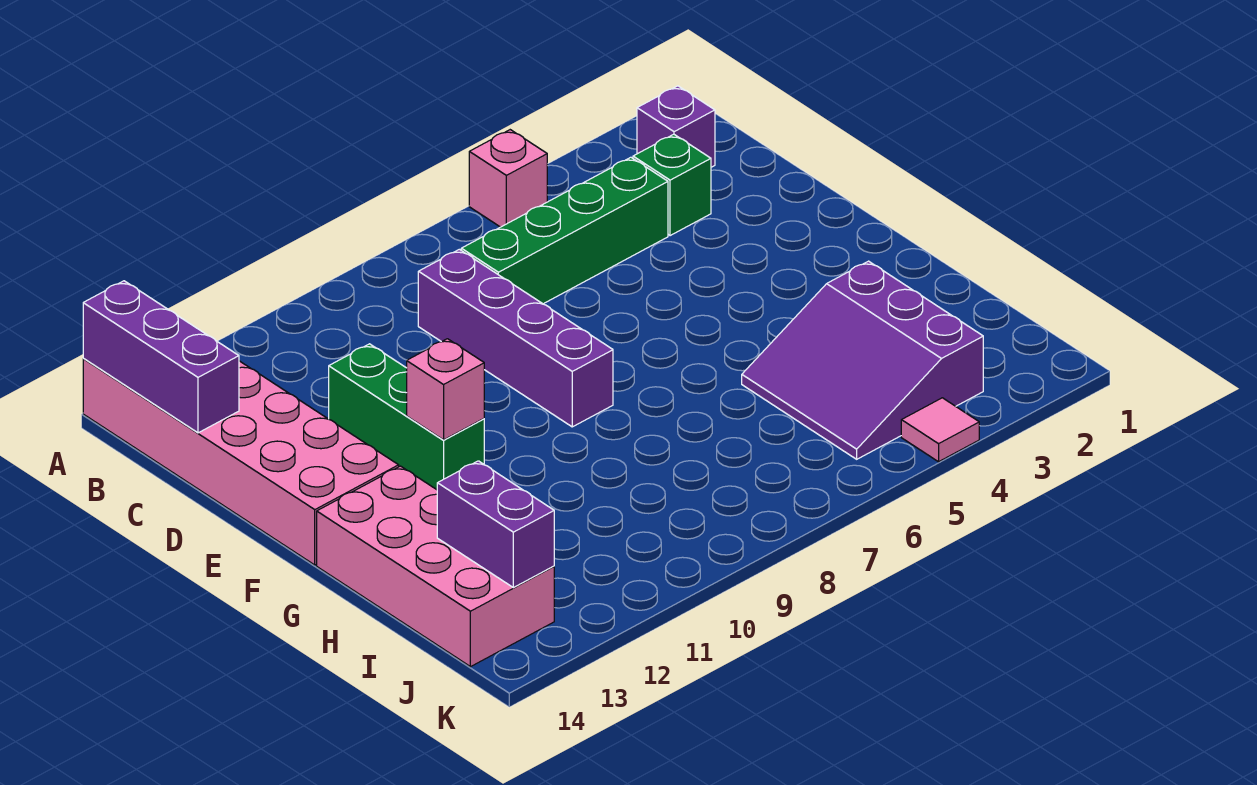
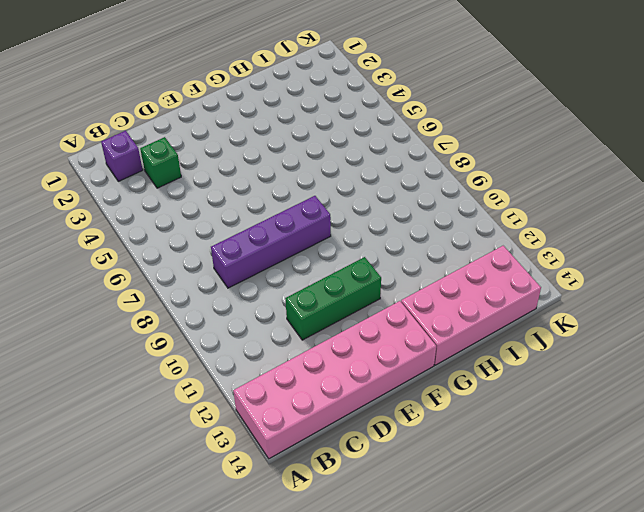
none -> pink brick A5 level 1
none -> green brick C4:C7 level 1
none -> purple slope H3:J5 level 1 top 3

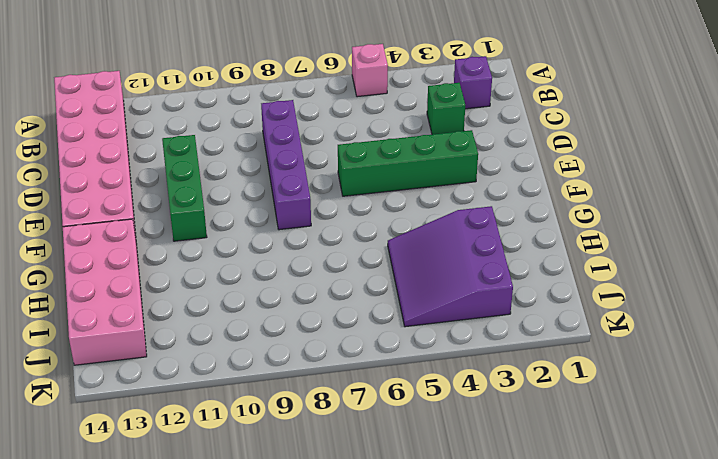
green brick E3:E6 level 1 -> green brick C4:C7 level 1
none -> pink tile K4 level 1
none -> purple brick A14:C14 level 2
none -> pink brick F11 level 2

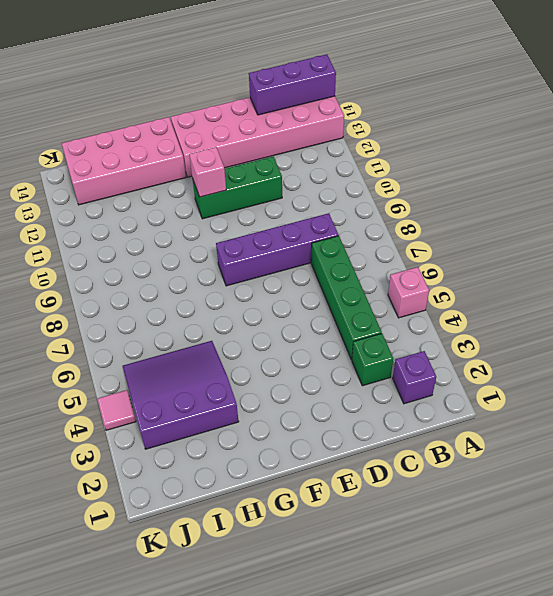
none -> purple brick I13:J13 level 2

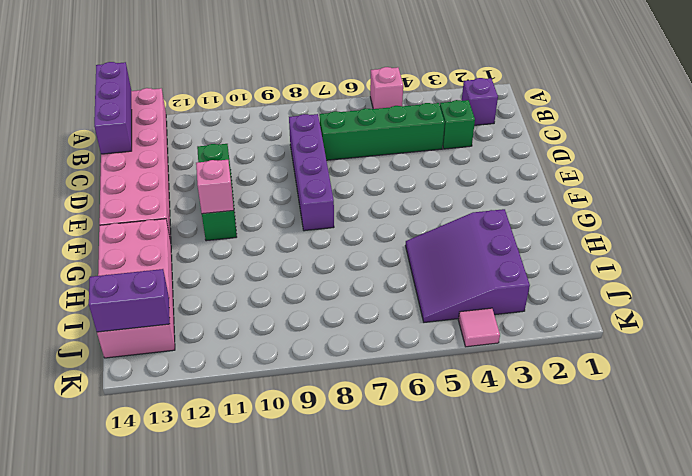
purple brick J13:J14 level 2 -> purple brick I13:J13 level 2

